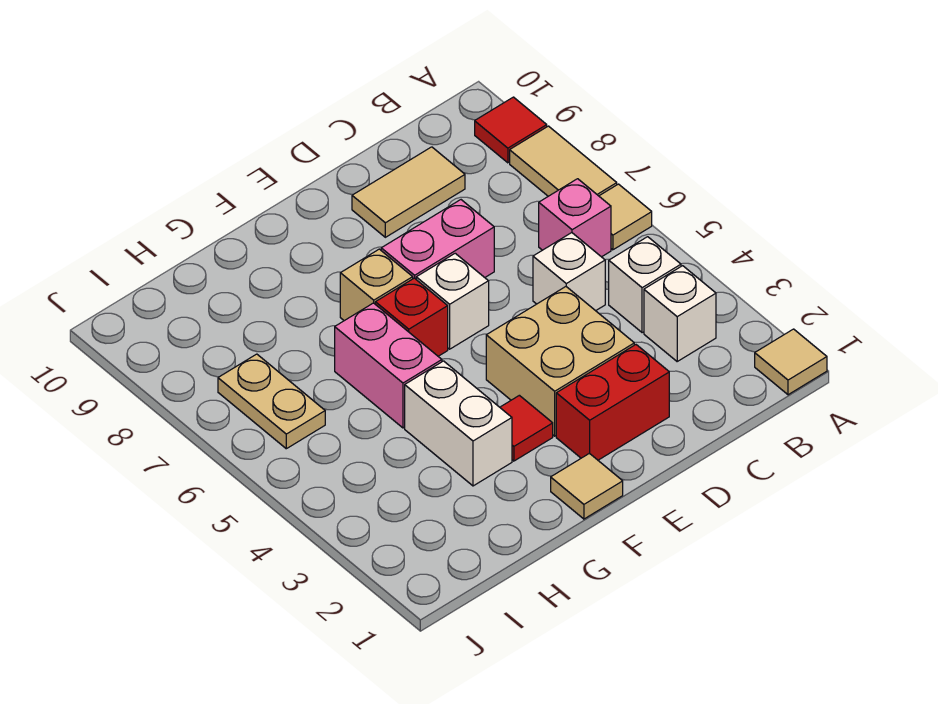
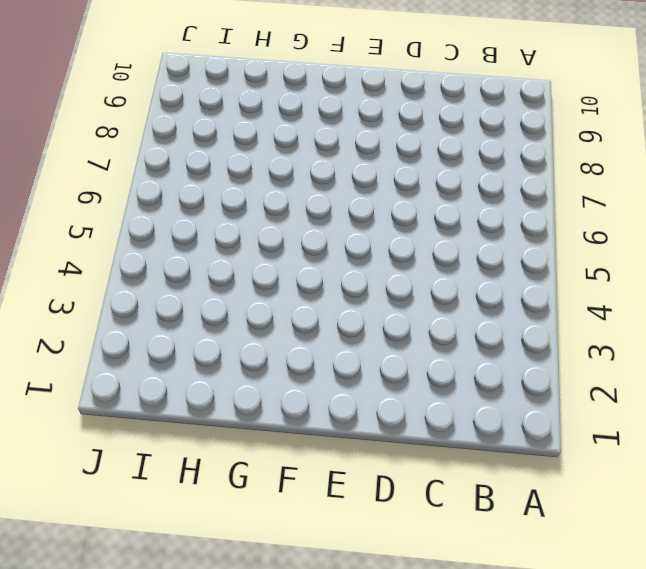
none -> tan tile A1 level 1
none -> tan tile A6 level 1
none -> tan tile A7:A8 level 1

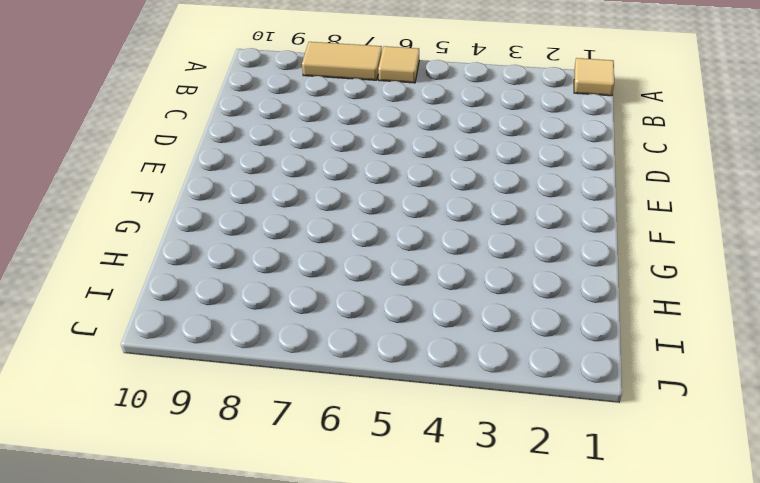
none -> red tile A9 level 1
none -> white brick B3 level 1
none -> white brick B4 level 1

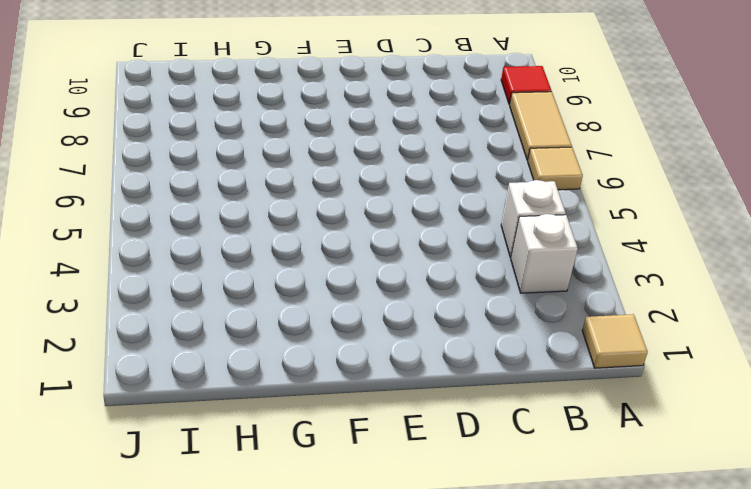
none -> pink brick B6 level 1
none -> white brick C5 level 1
none -> tan tile C9:D9 level 1

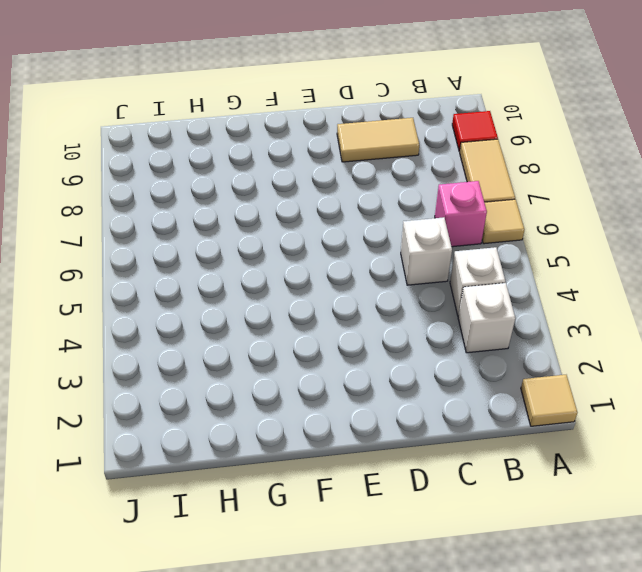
none -> red brick D2:E2 level 1
none -> tan brick D3:E4 level 1
none -> pink brick D7:E7 level 1

